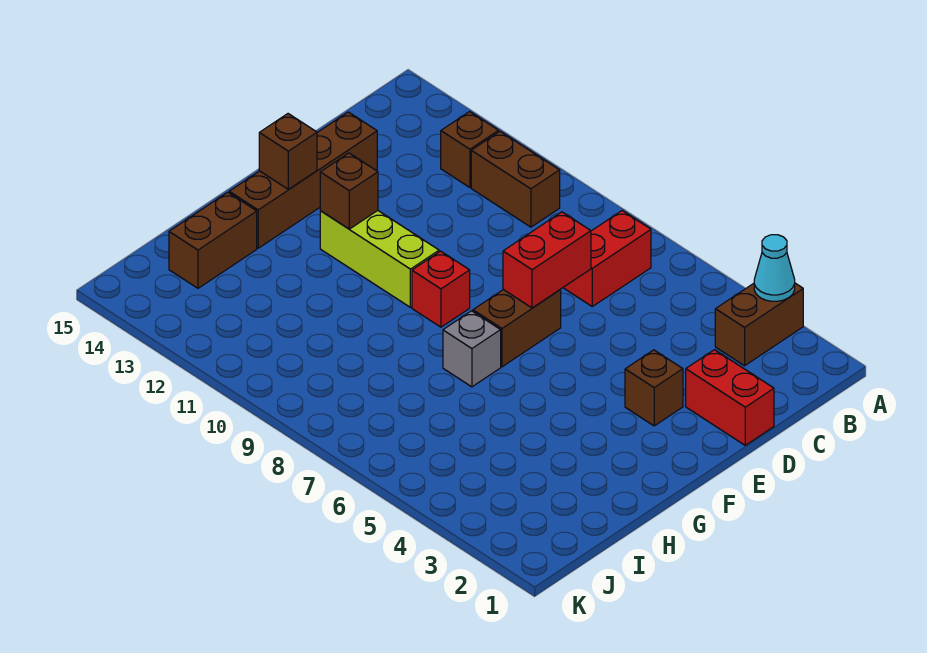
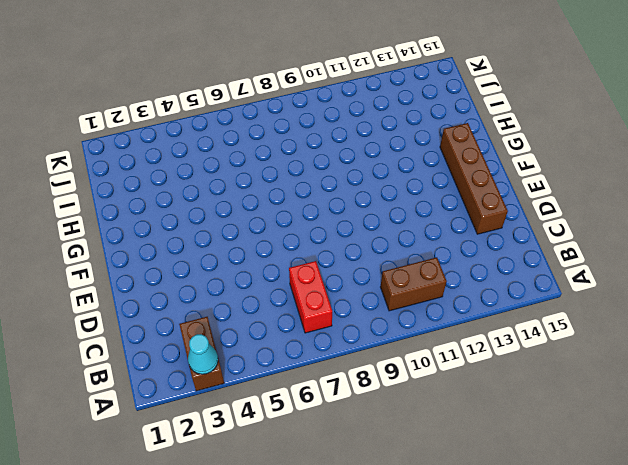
none -> brown brick B12 level 1
none -> red brick D1:D2 level 1
none -> brown brick E3 level 1

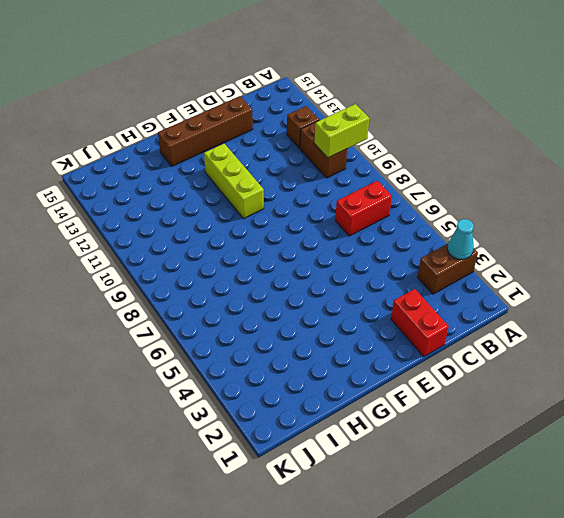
lime brick A10:B10 level 2 -> none
none -> brown brick E3 level 1
none -> brown brick E7:F7 level 1
none -> red brick F9 level 1

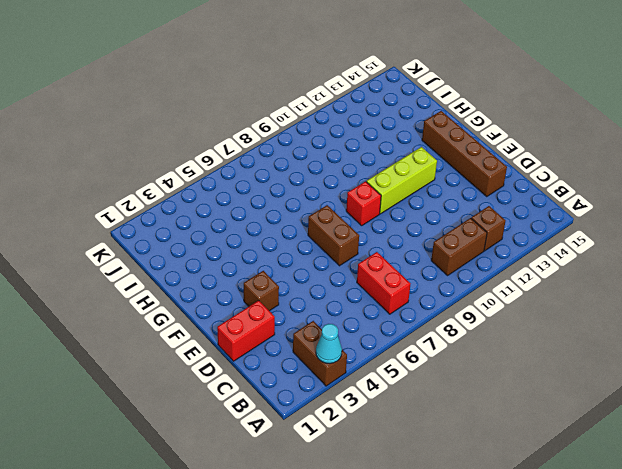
none -> grey brick G7 level 1
none -> brown brick H14:I14 level 1
none -> red brick D7:E7 level 2

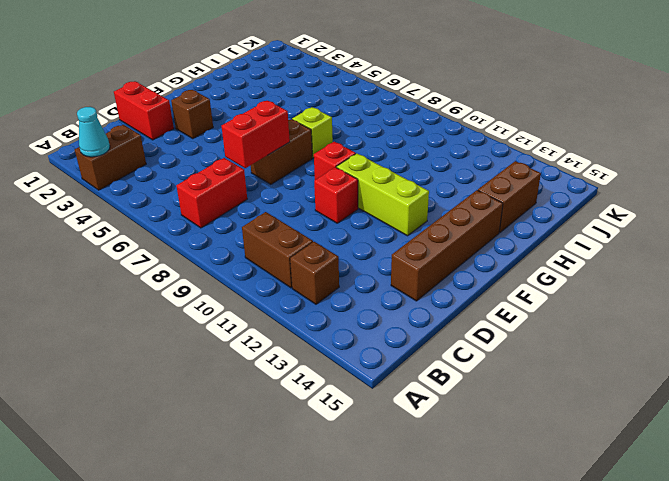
red brick E10 level 1 -> none
lime brick G7 level 1 -> grey brick G7 level 1
none -> brown brick F12 level 2
none -> brown brick F14 level 2

